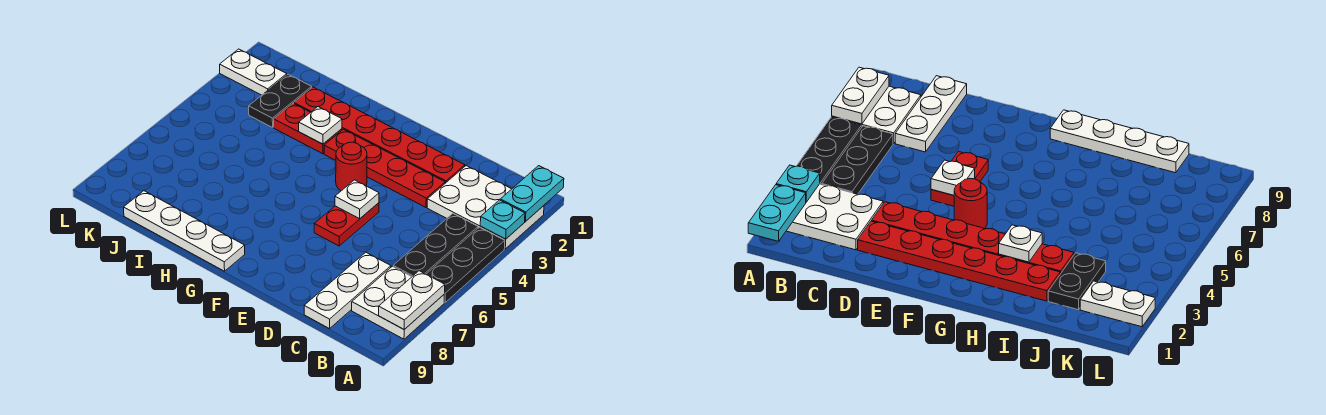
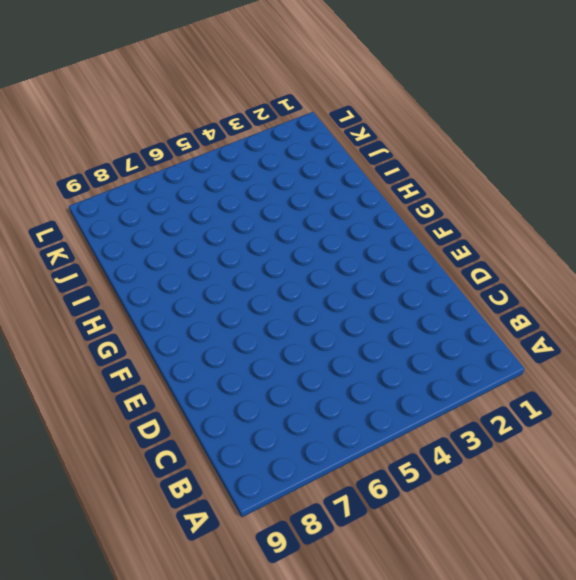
none -> white plate A2:C3 level 1
none -> black plate A4:A6 level 1
none -> white plate A7:B8 level 1

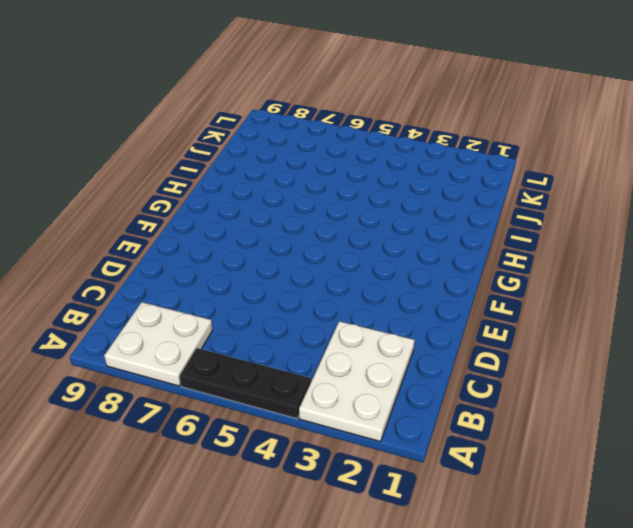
none -> black plate B4:B6 level 1
none -> white plate C7:C9 level 1
none -> red plate D2:I2 level 1

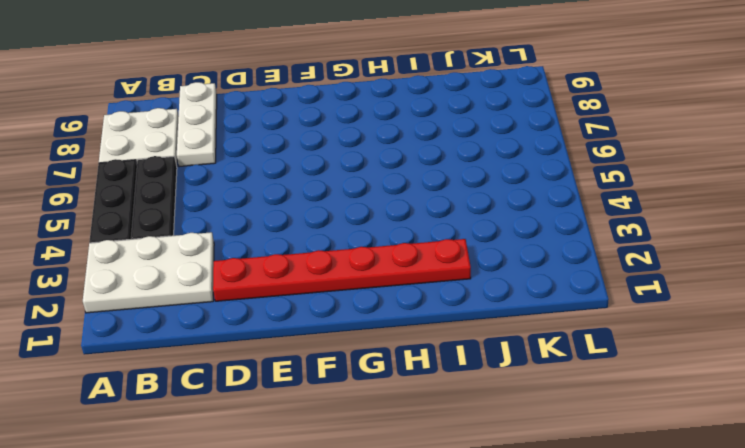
none -> red plate D3:G3 level 1
none -> red plate E5:E6 level 1
none -> red round brick F4 level 1

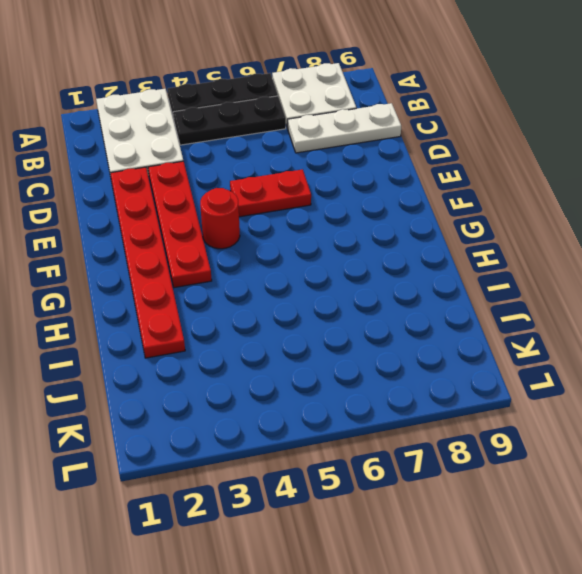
none -> white plate G9:J9 level 1
none -> red plate H3:I3 level 1
none -> black plate J2:J3 level 1

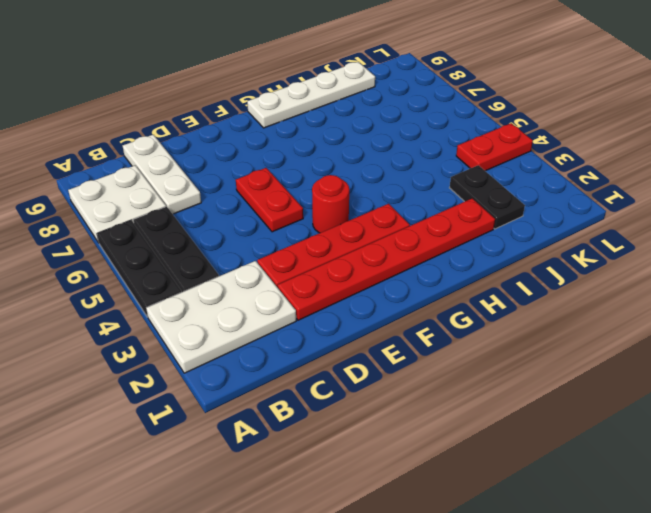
red plate K4:L4 level 1 -> red plate H3:I3 level 1
none -> white plate K2:L2 level 1
none -> cyan plate A1:A2 level 2
none -> cyan plate A3 level 2

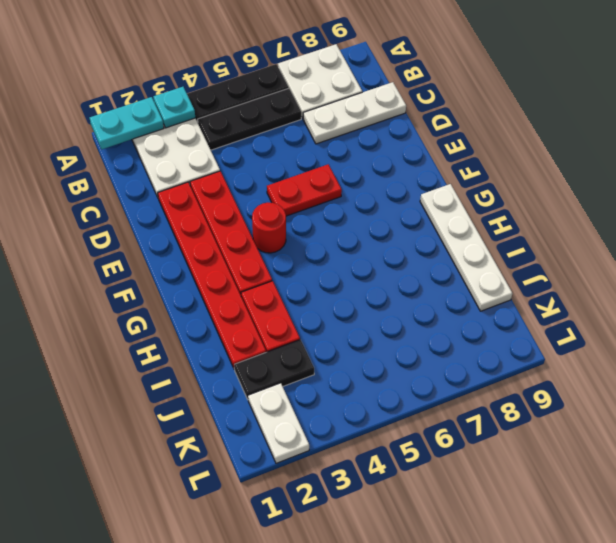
none -> white plate A7:A8 level 2
none -> white plate E5 level 2
none -> white plate H3 level 2

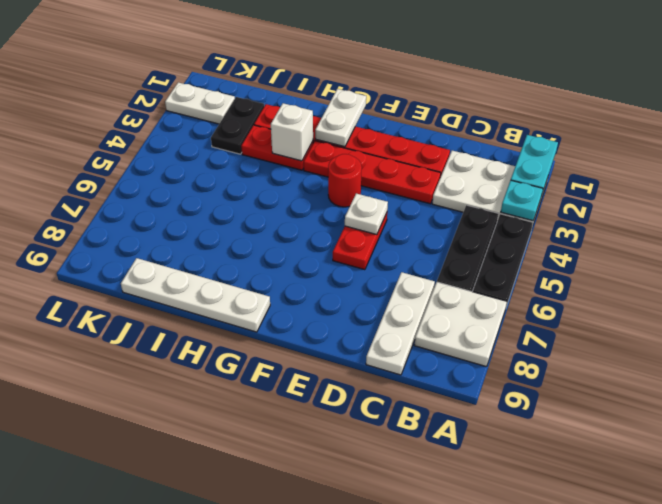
white plate G1:G2 level 2 -> white plate A7:A8 level 2
white brick H3 level 2 -> white plate H3 level 2

